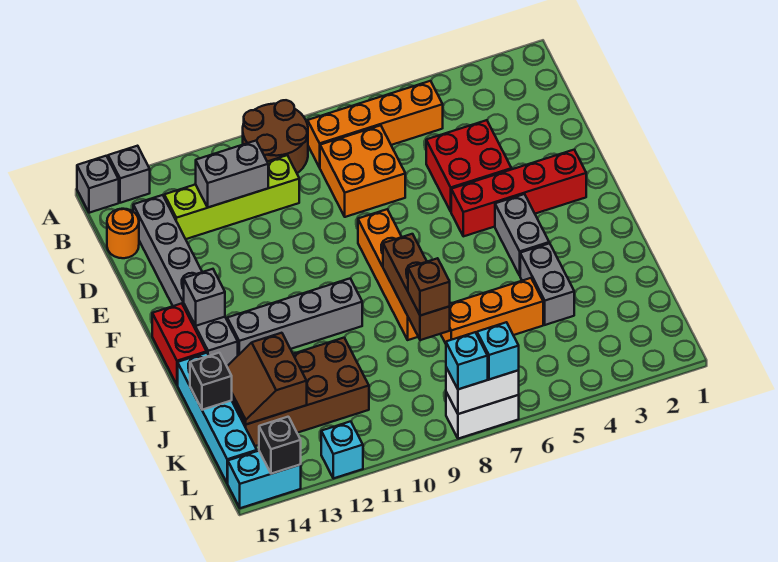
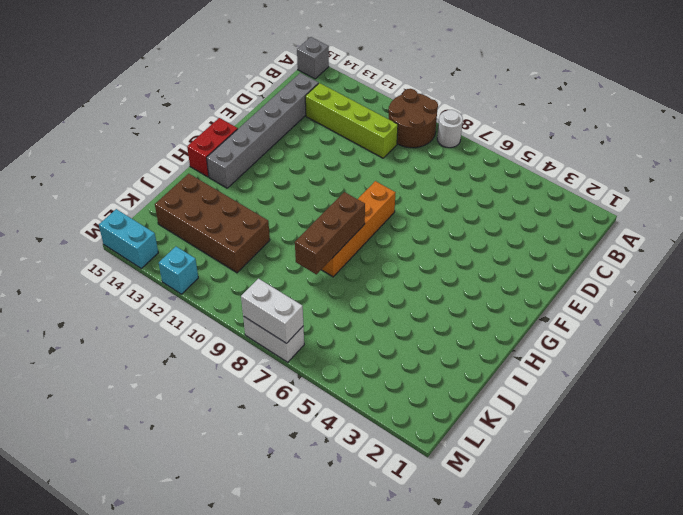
white round brick A8 level 1 -> none
none -> grey brick A14 level 1
none -> orange brick B5:B8 level 1
none -> orange brick C7:D8 level 1
none -> orange round brick C15 level 1

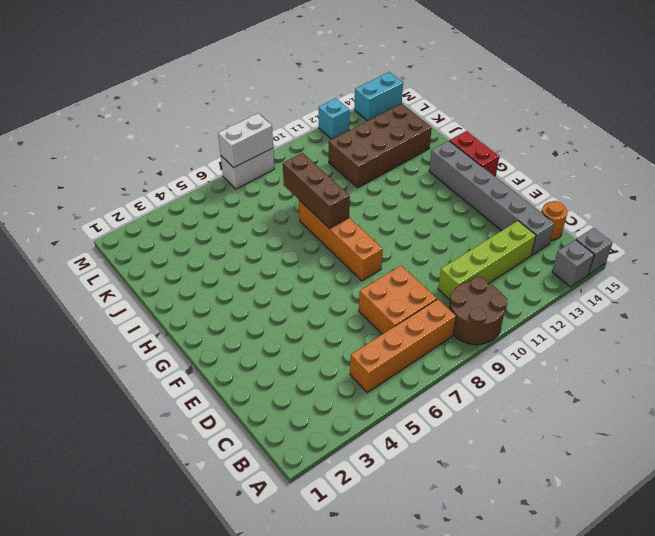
none -> red brick D4:E5 level 1
none -> red brick F2:F5 level 1
none -> grey brick G4:H4 level 1
none -> grey brick H10:H13 level 1

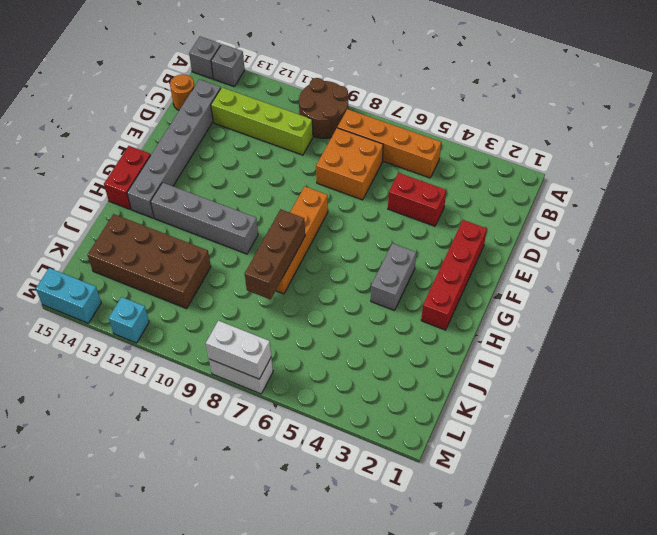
red brick D4:D5 level 1 -> red brick D4:E5 level 1
red brick E2:H2 level 1 -> red brick F2:F5 level 1
none -> grey brick I4:J4 level 1
none -> cyan brick I15:L15 level 1
none -> orange brick J5:J7 level 1
none -> grey brick C11:C12 level 2

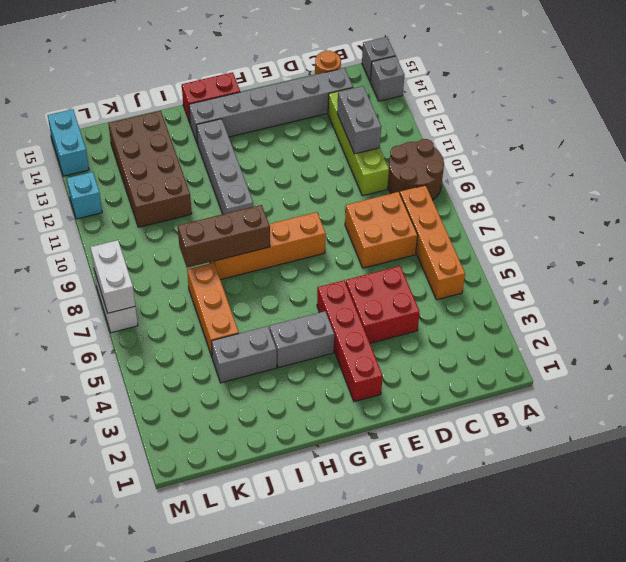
none -> cyan brick I15:L15 level 1
none -> grey brick G14 level 2
none -> brown slope J13:K14 level 2 top 13
none -> black brick J15 level 2

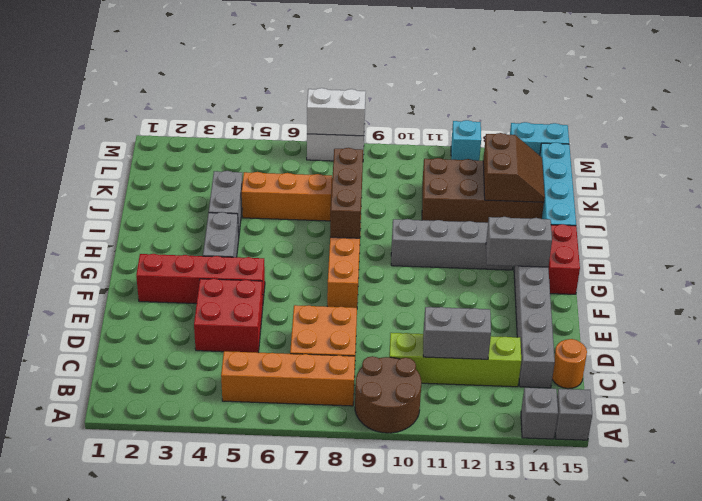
grey brick G13:G14 level 2 -> grey brick G14 level 2
none -> black brick J15 level 2
none -> black brick M14 level 2
none -> brown brick J8 level 3
none -> cyan brick M7 level 3

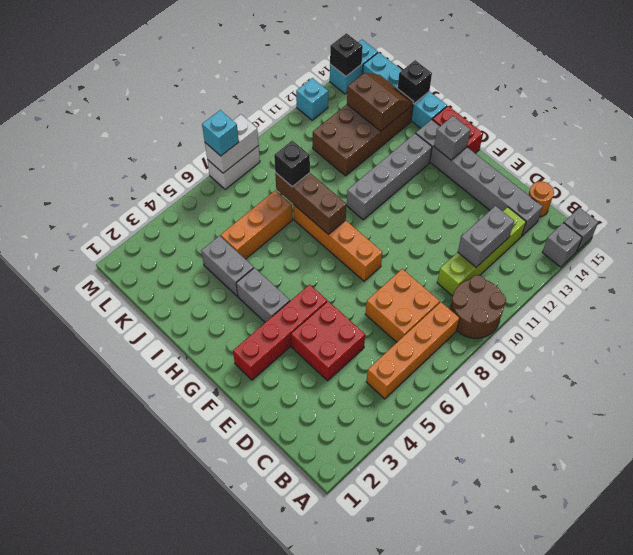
black brick J8 level 3 -> brown brick J8 level 3
none -> cyan brick M8 level 3

